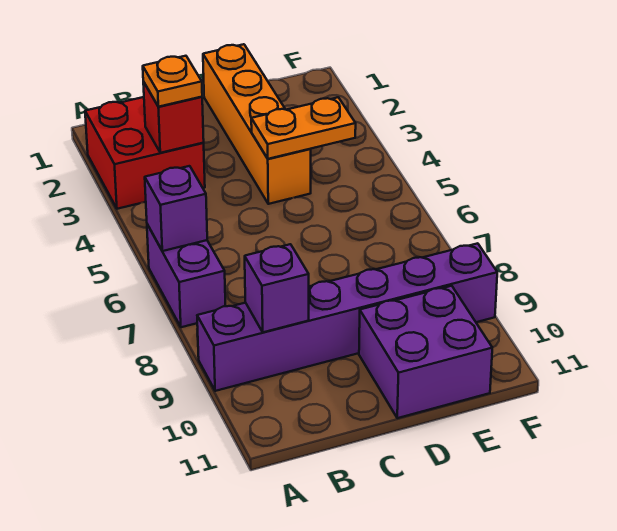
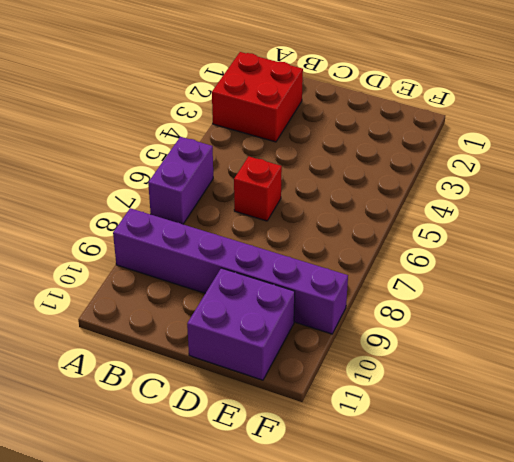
red brick C6 level 1 -> red brick B3 level 2
none -> orange brick D1:D4 level 1
none -> purple brick A6 level 2

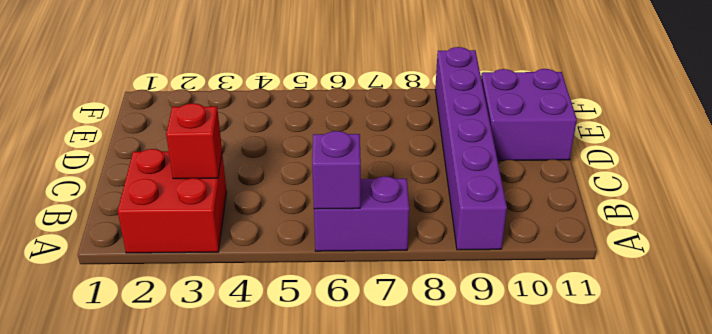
none -> orange brick D1:D4 level 1
none -> purple brick B9 level 2

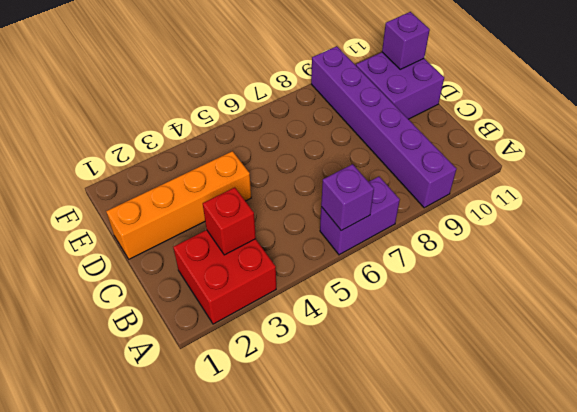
purple brick E11 level 2 -> purple brick B9 level 2
none -> orange plate D4:E4 level 2
none -> orange plate B3 level 3

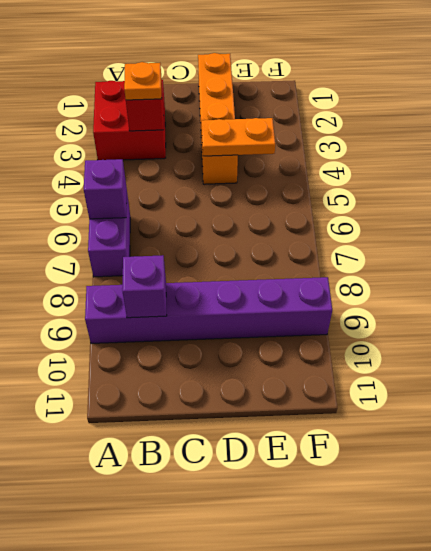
none -> purple brick D10:E11 level 1

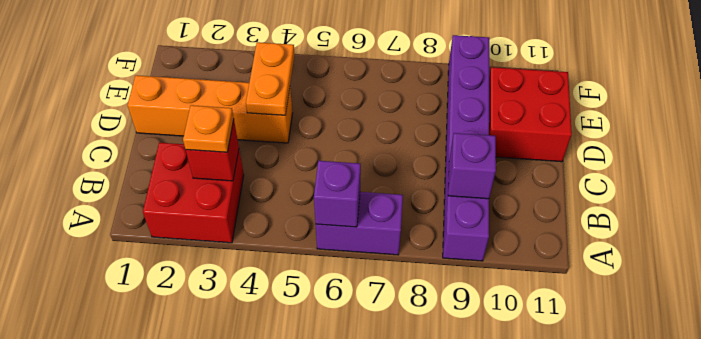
red brick D10:E11 level 1 -> purple brick D10:E11 level 1

